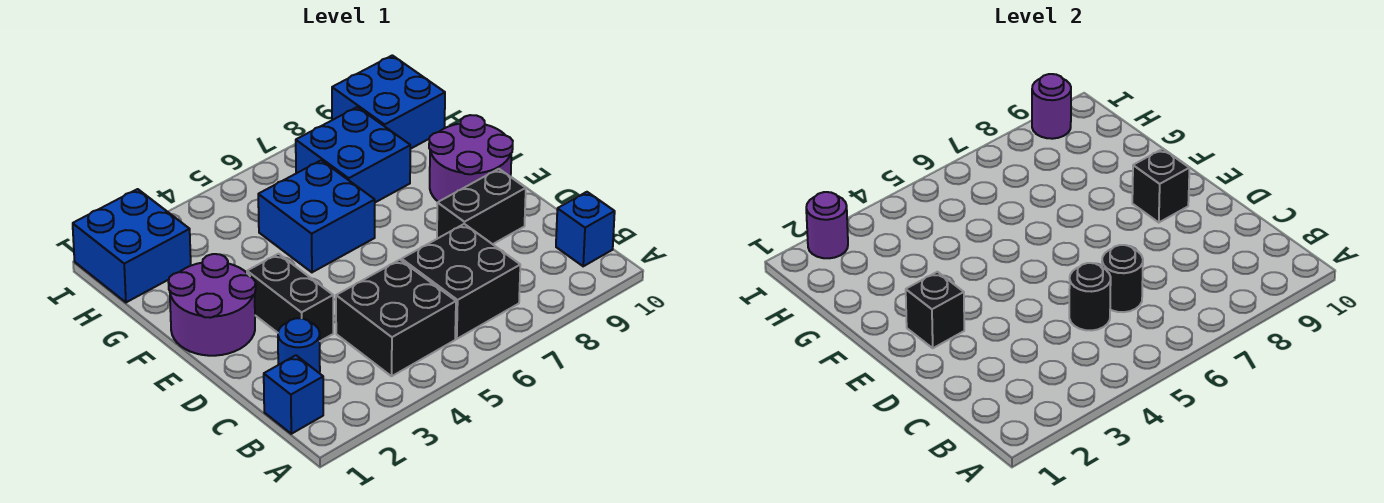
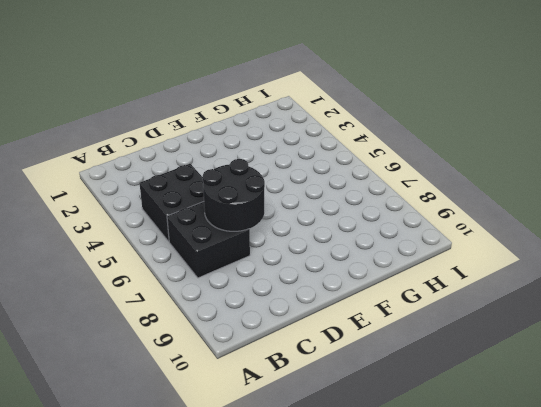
black round brick C6:D7 level 2 -> black round brick C6 level 2
none -> blue brick B1 level 1
none -> blue brick B10 level 1
none -> blue round brick C2 level 1

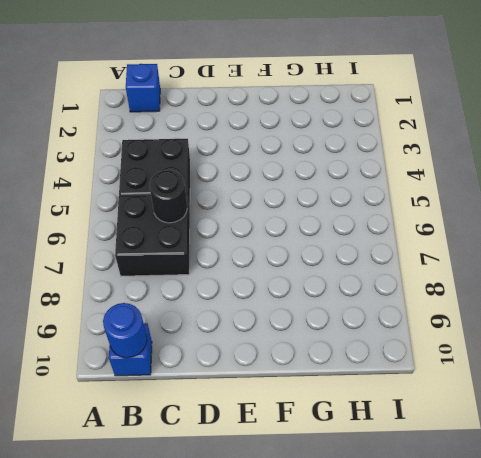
blue round brick B10 level 2 -> blue round brick C2 level 1
none -> black brick D3:E3 level 1
none -> black brick D8:D9 level 1
none -> purple round brick E1:F2 level 1

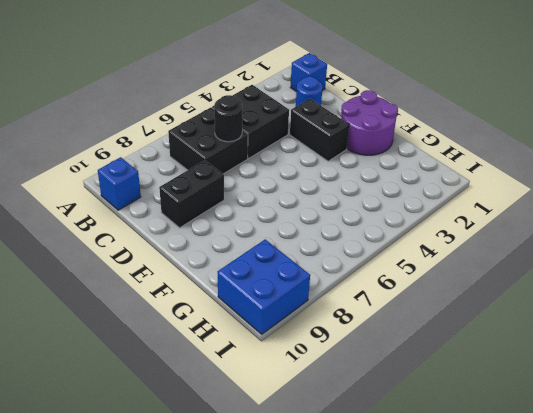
none -> purple round brick E9:F10 level 1
none -> blue brick F5:G6 level 1
none -> blue brick G7:H8 level 1

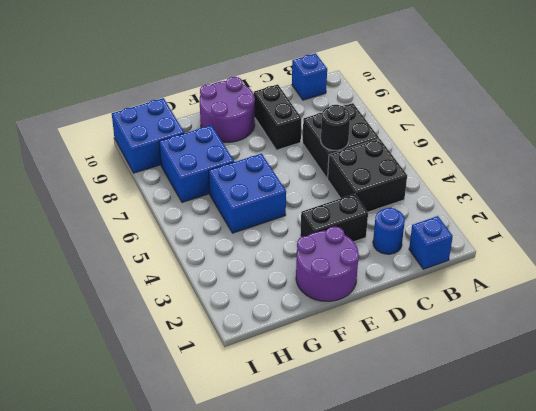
none -> blue brick H1:I2 level 1
none -> black round brick C5 level 2
none -> black brick E2 level 2

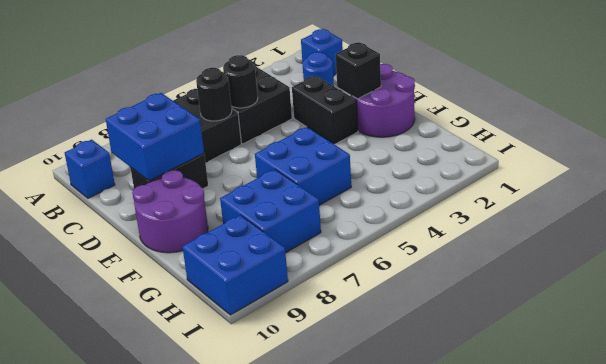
blue brick C8:D9 level 2 -> blue brick H1:I2 level 1
none -> black brick E9 level 2
none -> purple round brick I2 level 2
none -> purple round brick I9 level 2

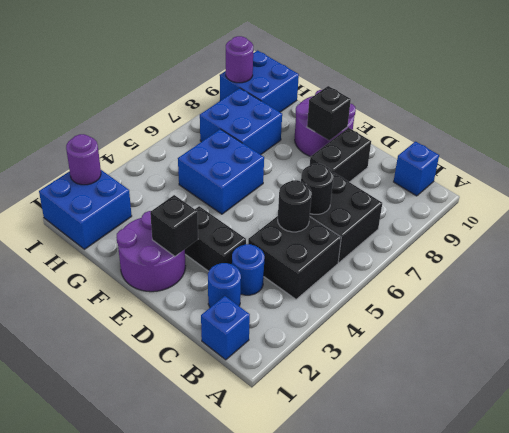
blue round brick C3 level 1 -> none

